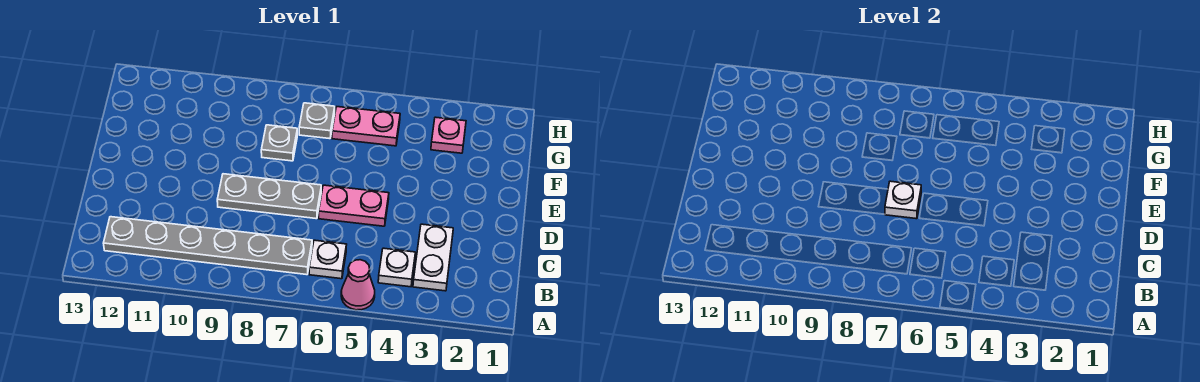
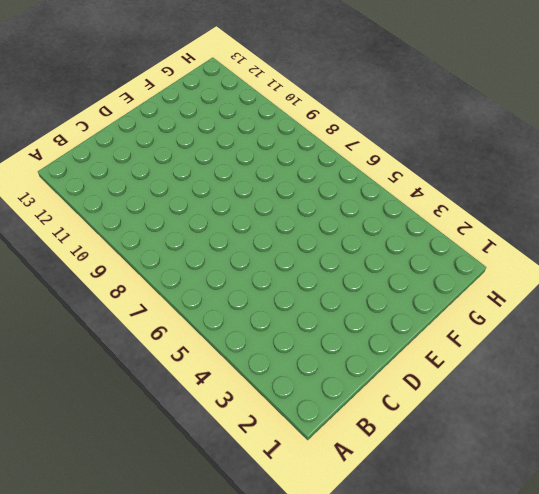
none -> pink cone A5 level 1
none -> white plate B3:C3 level 1
none -> white plate B4 level 1

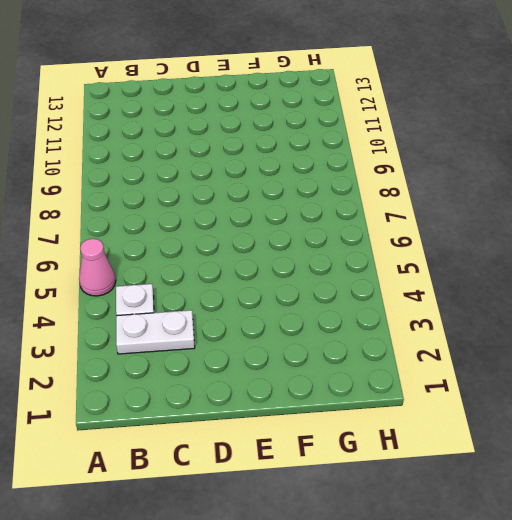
none -> white plate B6 level 1
none -> grey plate B7:B12 level 1
none -> pink plate D5:D6 level 1

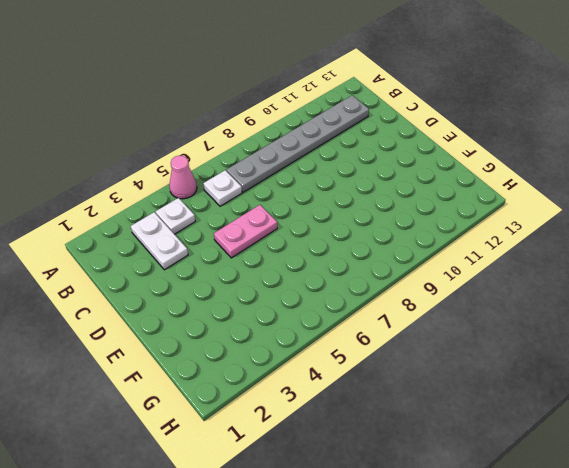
none -> grey plate D7:D9 level 1
none -> grey plate F8 level 1
none -> pink plate G3 level 1

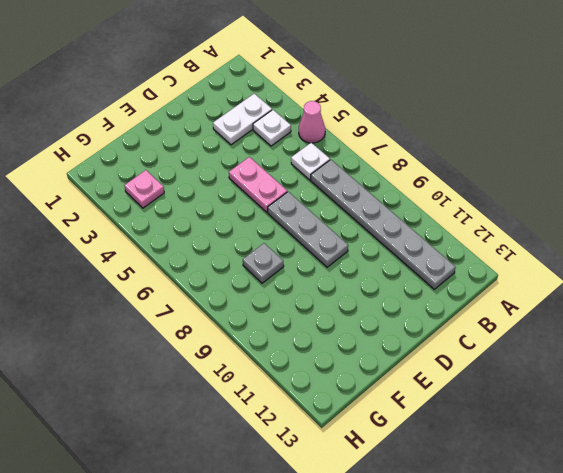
none -> pink plate G5:G6 level 1
none -> grey plate G7 level 1
none -> white plate D7 level 2

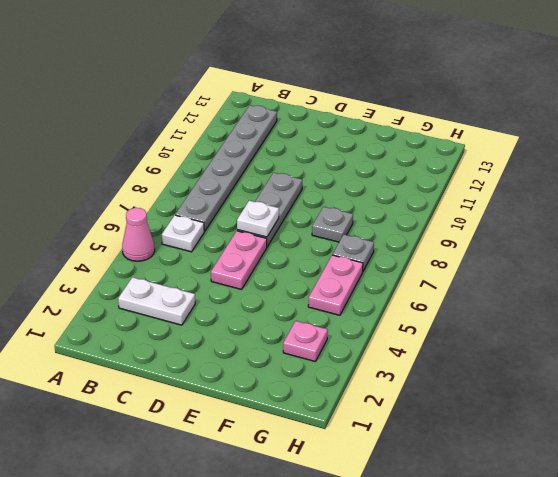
none -> white plate B4 level 1

